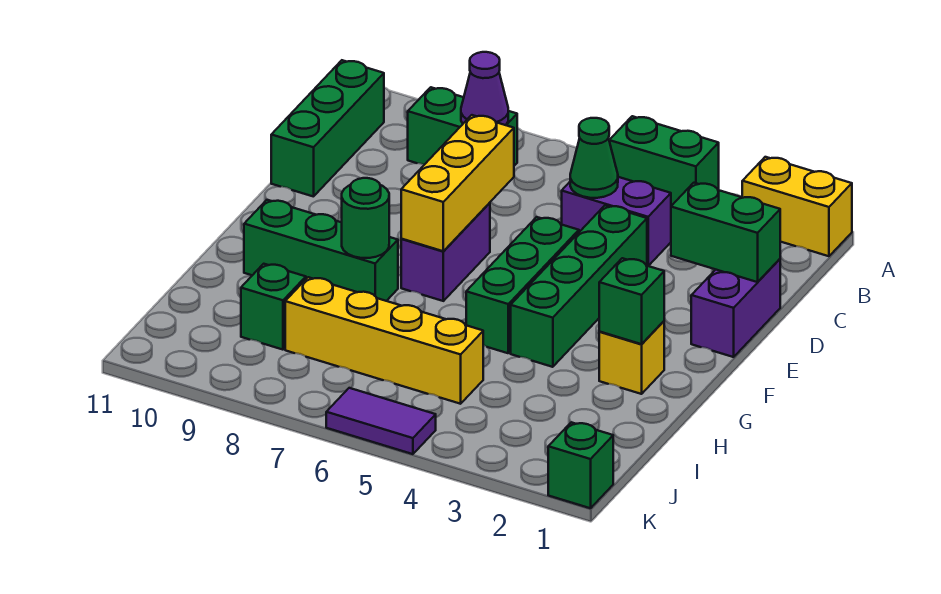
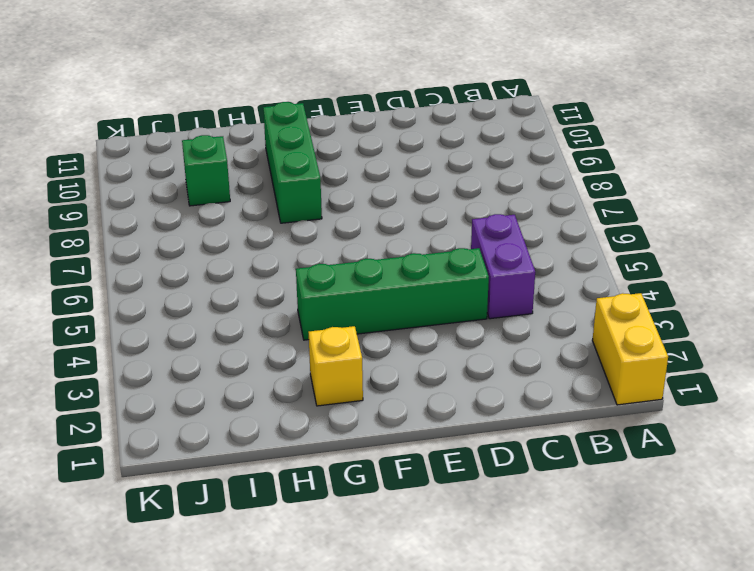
none -> green brick A4:A5 level 1
none -> green brick B8:B9 level 1
none -> green brick B11:D11 level 1

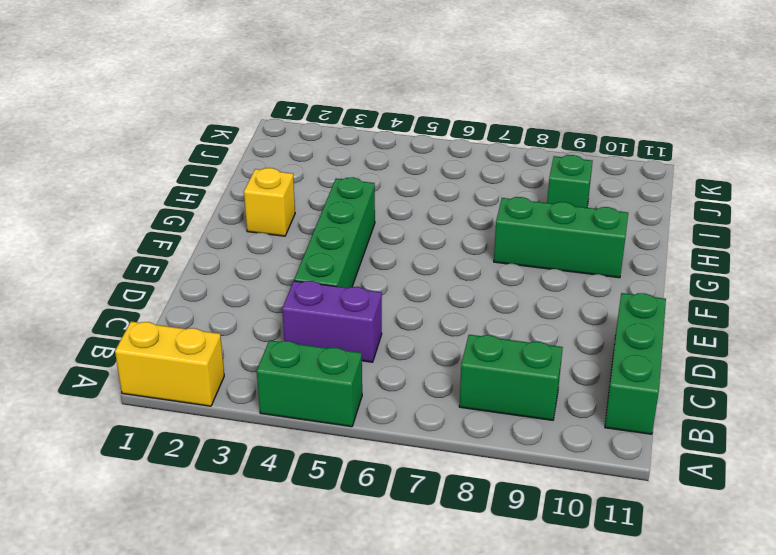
none -> purple brick D1:E1 level 1
none -> green brick E5:G5 level 1
none -> purple brick E7:F7 level 1

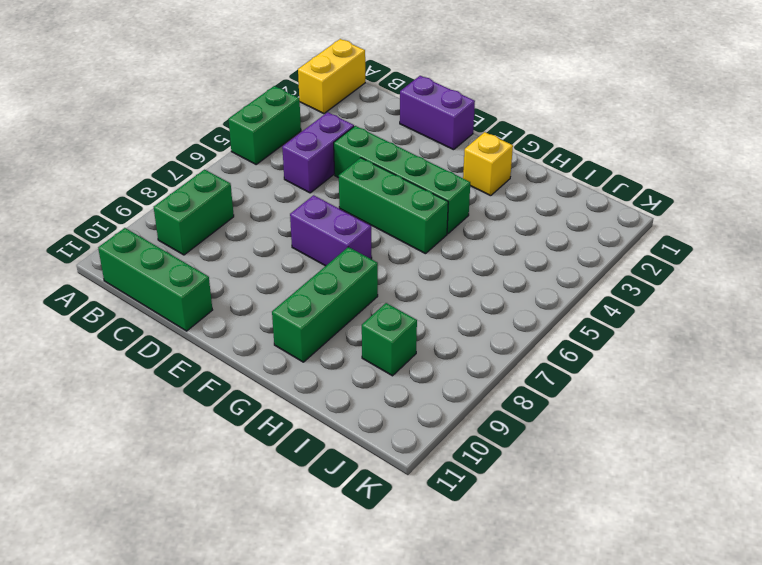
none -> yellow brick I5:I8 level 1
none -> green brick K1 level 1
none -> purple tile K5:K6 level 1

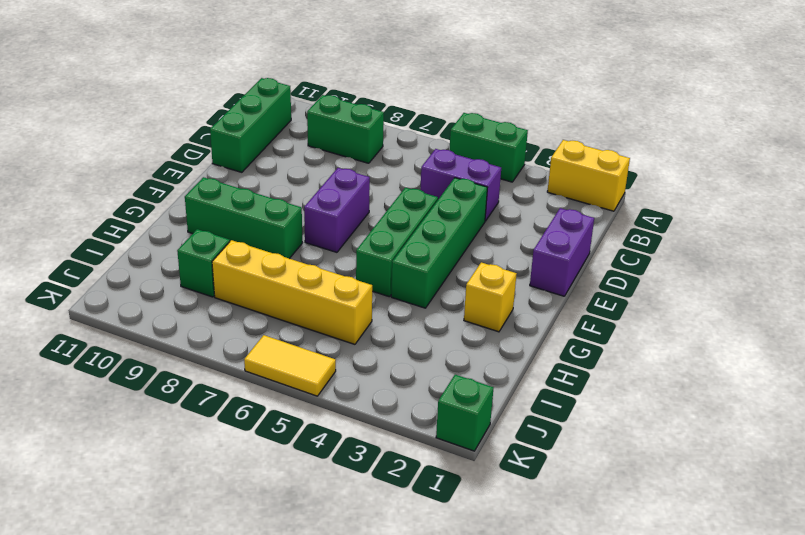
yellow tile K5:K6 level 1 -> purple tile K5:K6 level 1
none -> purple cone B8 level 2
none -> green cone C5 level 2
none -> green brick D1:D2 level 2

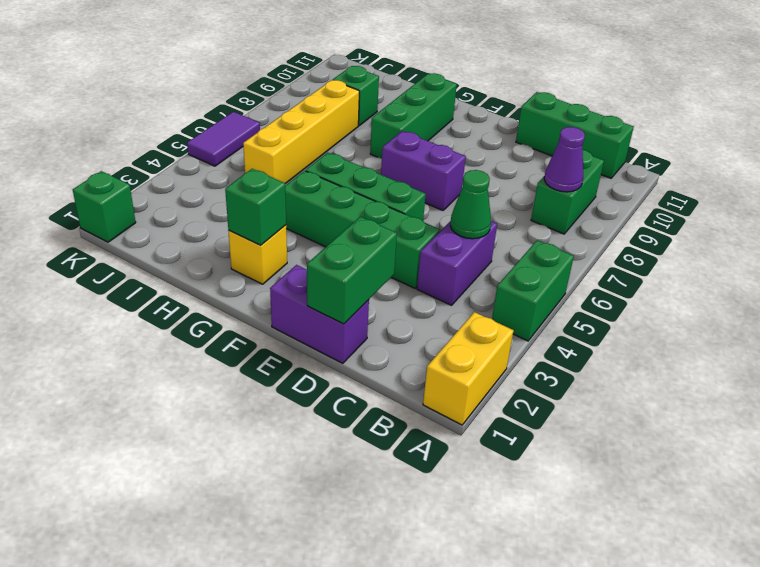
none -> yellow brick D7:F7 level 2
none -> green round brick G8 level 2

